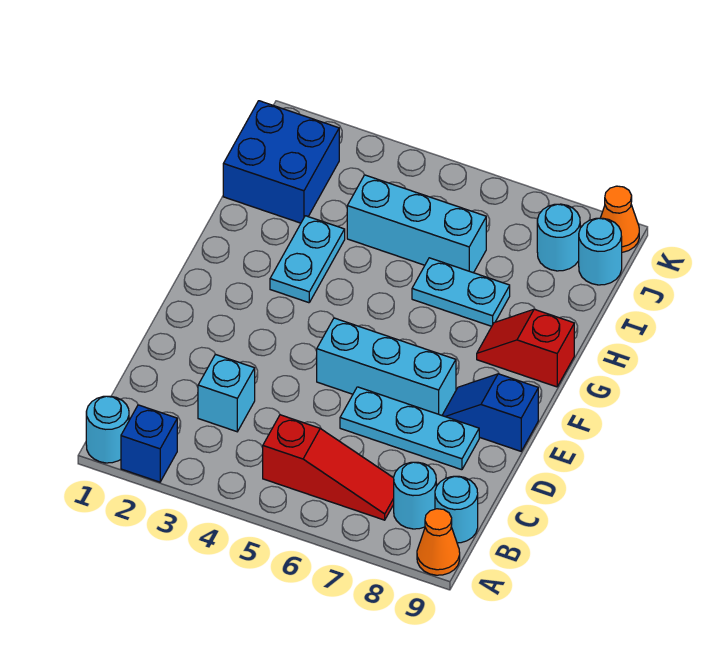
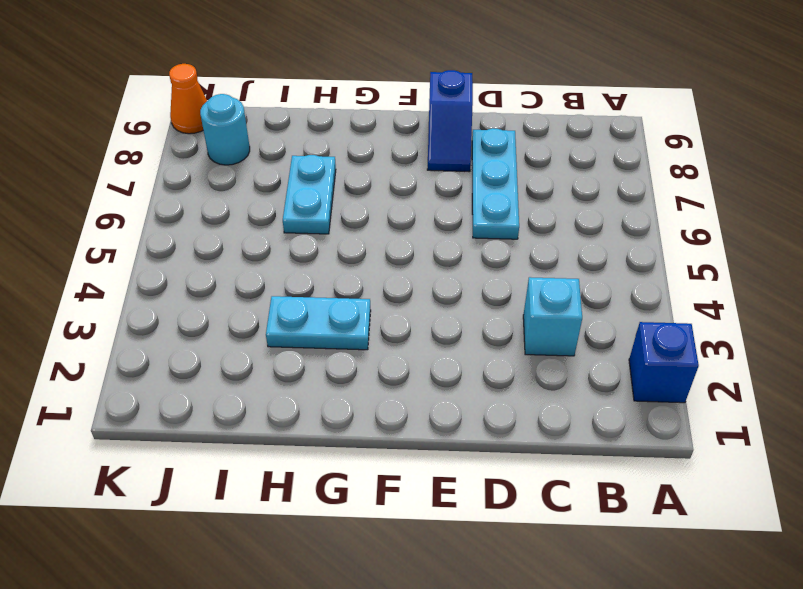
none -> cyan round brick A1 level 1
none -> orange cone A9 level 1
none -> red slope B5:B7 level 1 top 5

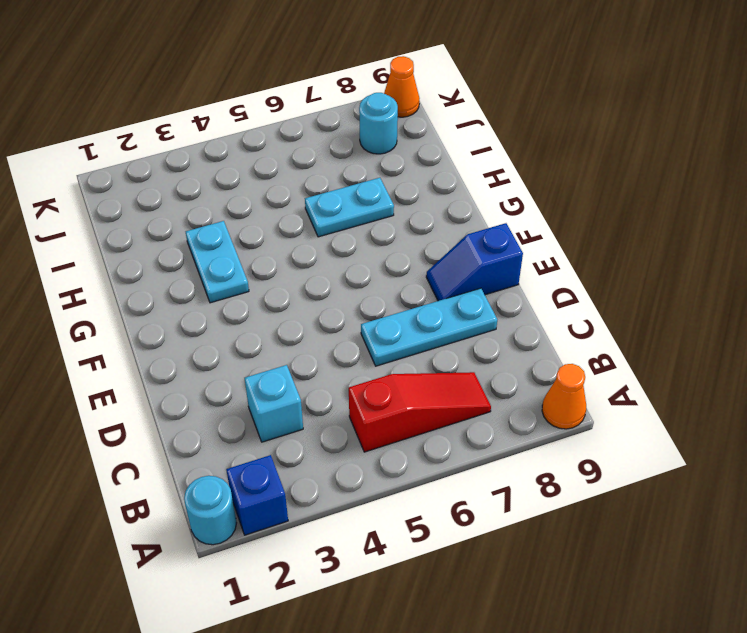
none -> cyan round brick B8 level 1
none -> cyan round brick B9 level 1
none -> cyan brick E5:E7 level 1

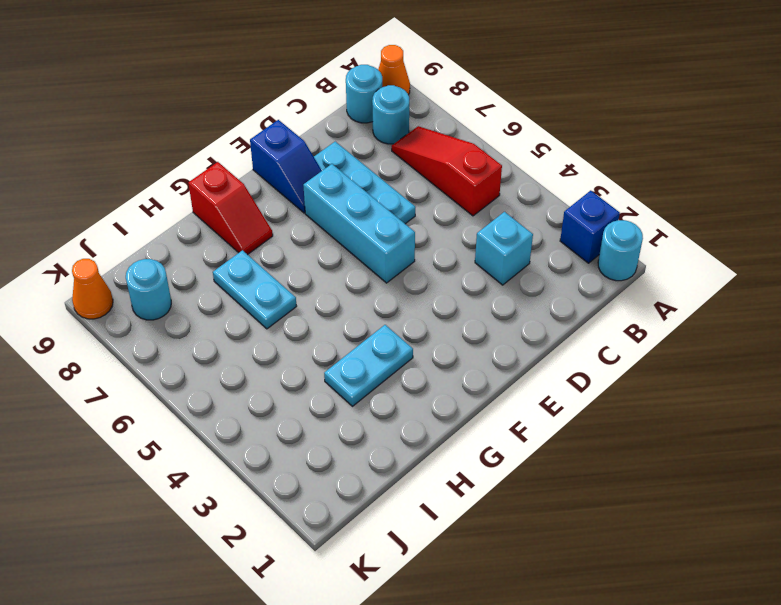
none -> blue brick I1:J2 level 1
none -> cyan brick I4:I6 level 1
none -> cyan round brick J9 level 1

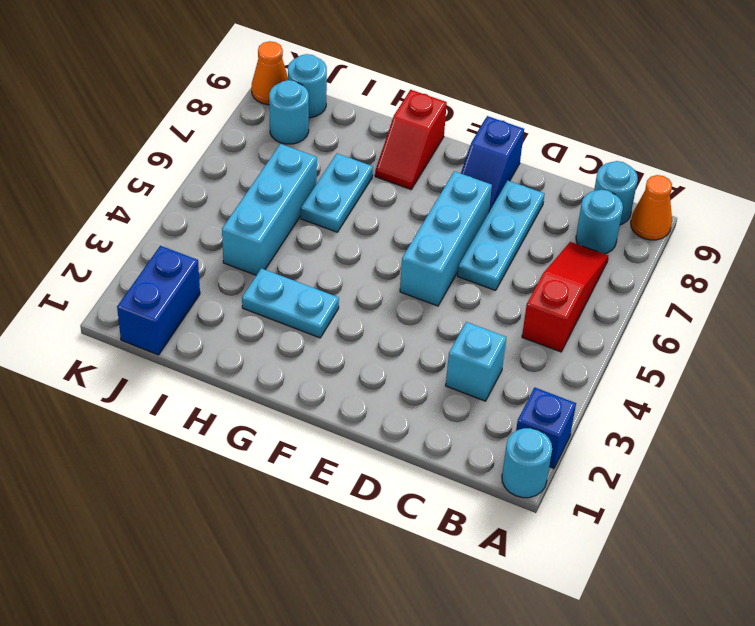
blue brick J1:J2 level 1 -> blue brick I1:J2 level 1

